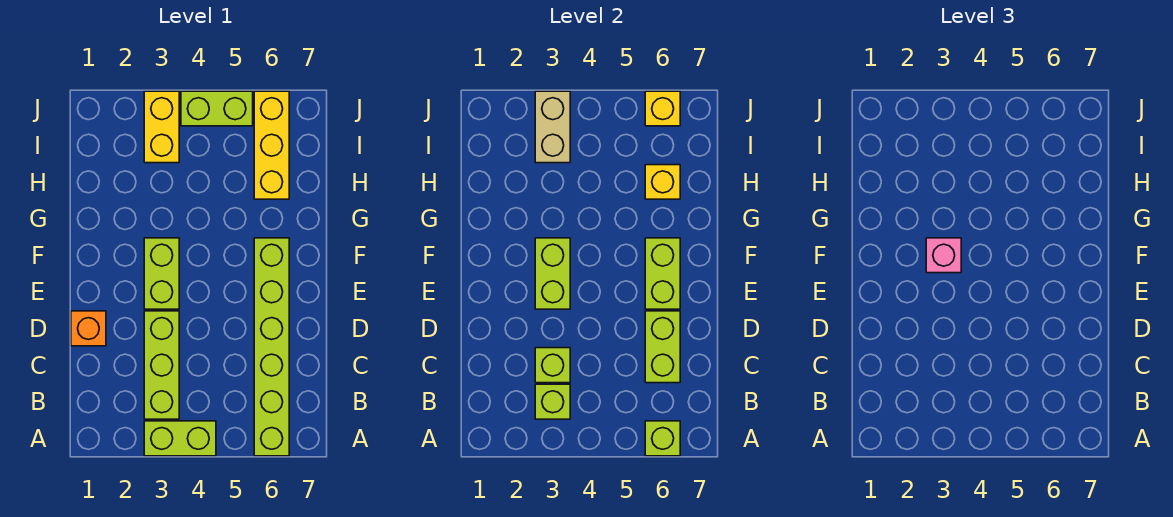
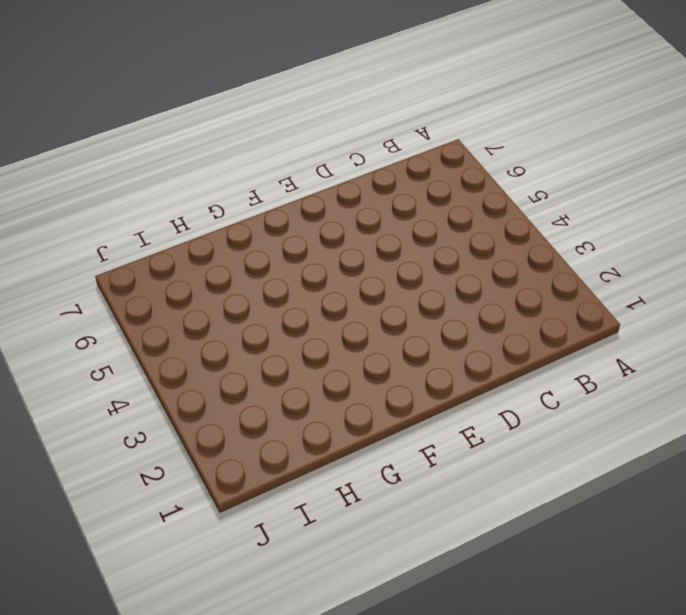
none -> lime brick A3:A4 level 1
none -> lime brick A6:F6 level 1
none -> lime brick B3:D3 level 1

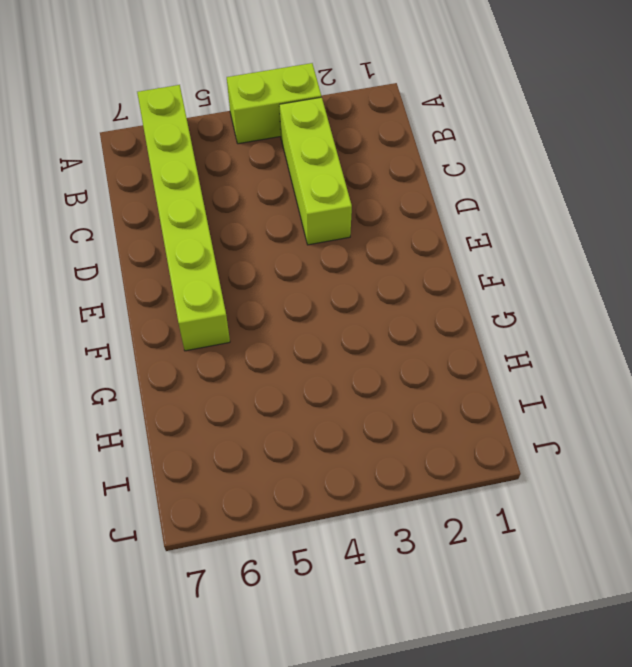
none -> orange brick D1 level 1
none -> lime brick E3:F3 level 1
none -> yellow brick H6:J6 level 1

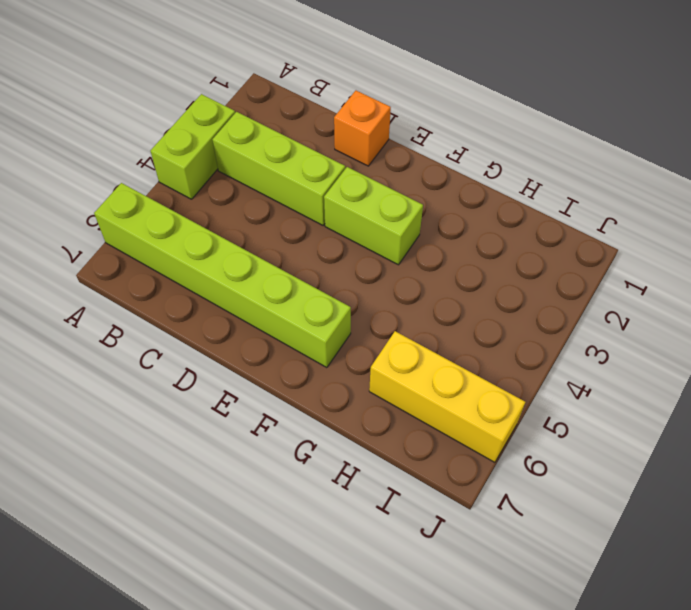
none -> yellow brick I3:J3 level 1
none -> lime brick J4:J5 level 1
none -> lime brick A6 level 2

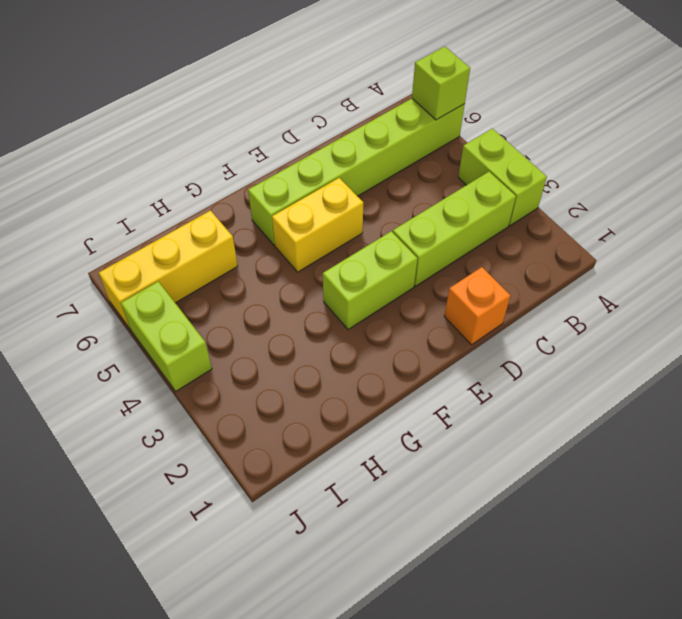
yellow brick E5:F5 level 1 -> yellow brick I3:J3 level 1
none -> lime brick B3 level 2
none -> lime brick C3 level 2
none -> lime brick C6:D6 level 2

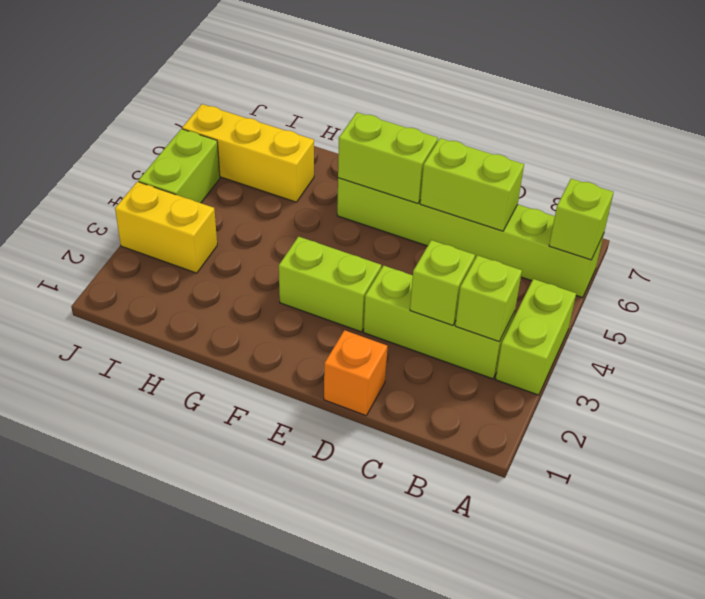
none -> lime brick E3:F3 level 2
none -> yellow brick H6 level 2
none -> tan brick I3:J3 level 2

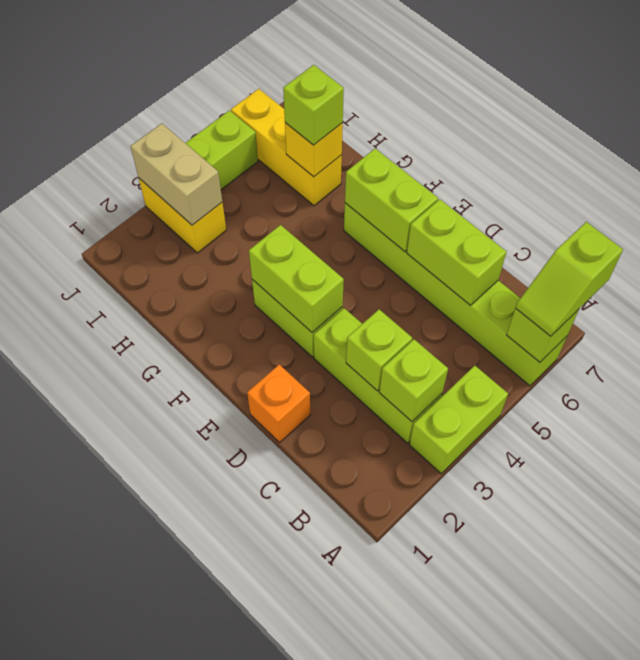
lime slope A6:A7 level 3 top 7 -> none
lime brick H6 level 3 -> none
none -> yellow brick J6 level 2
none -> pink brick F3 level 3

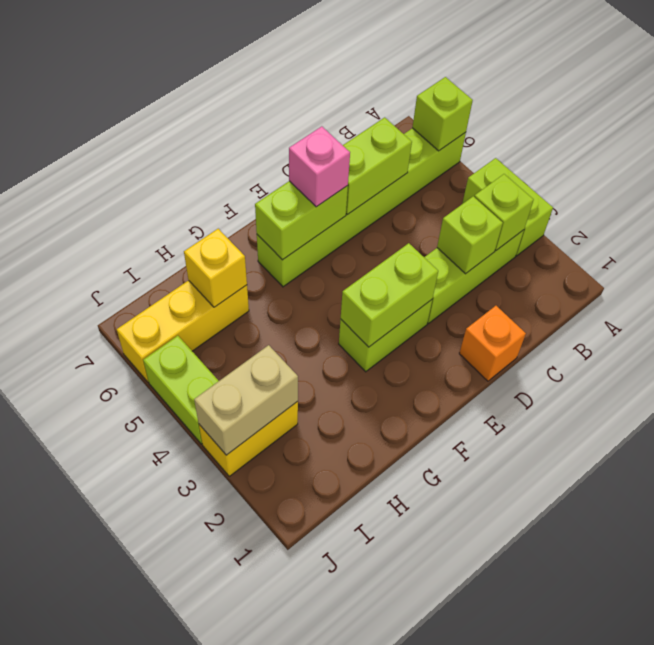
pink brick E6 level 3 -> pink brick F3 level 3
none -> yellow brick J6 level 2

